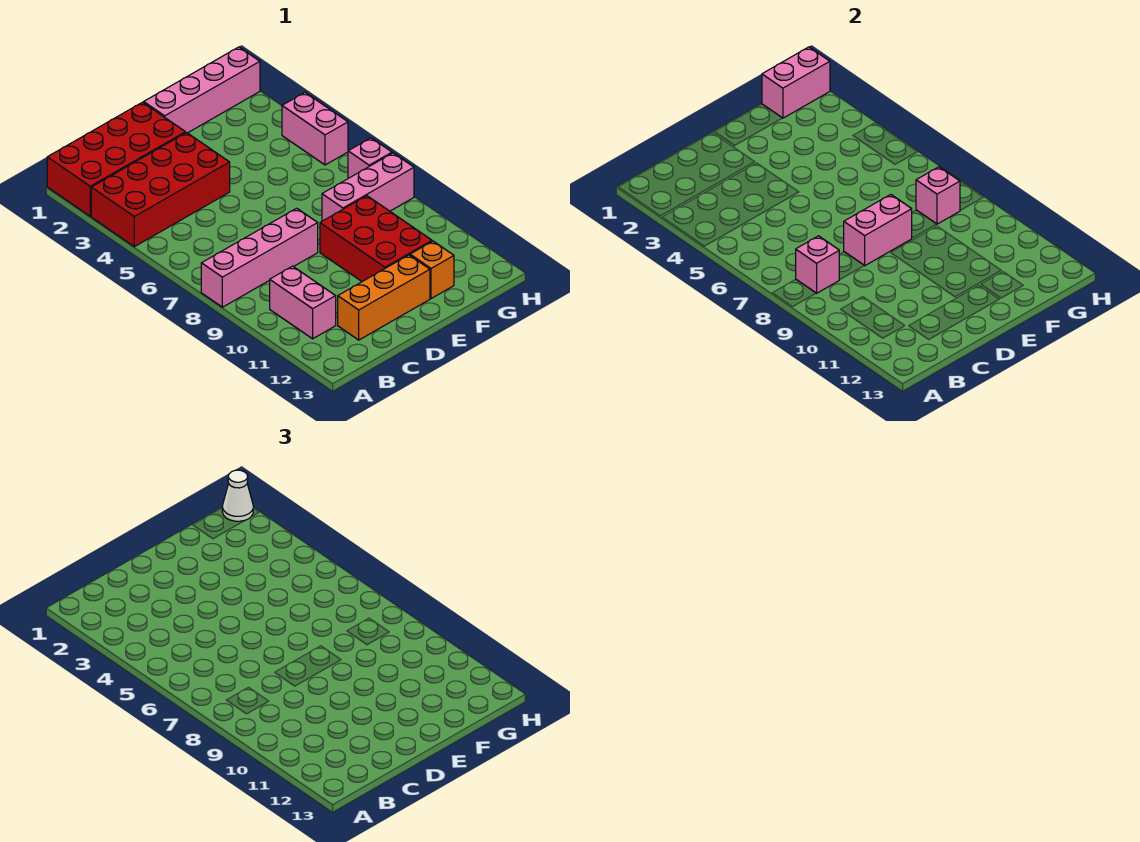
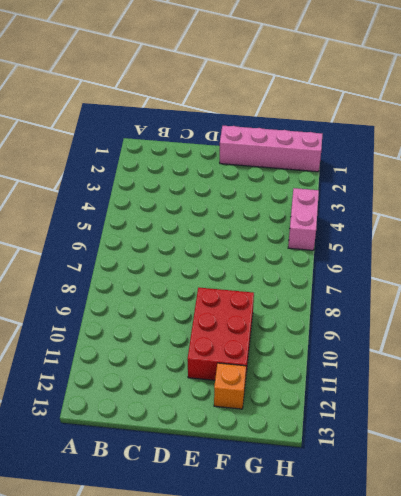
none -> red brick A1:D2 level 1
none -> red brick A3:D4 level 1
none -> pink brick A8:D8 level 1

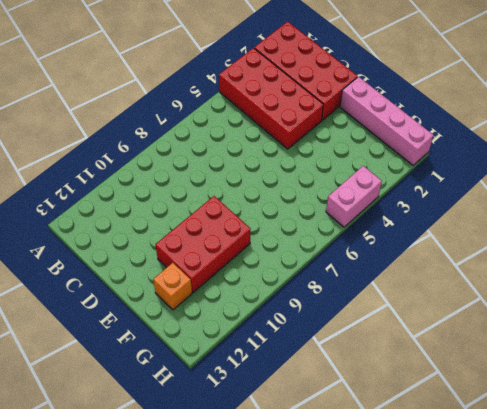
none -> pink brick A8:D8 level 1
none -> pink brick B10:B11 level 1
none -> orange brick C12:E12 level 1

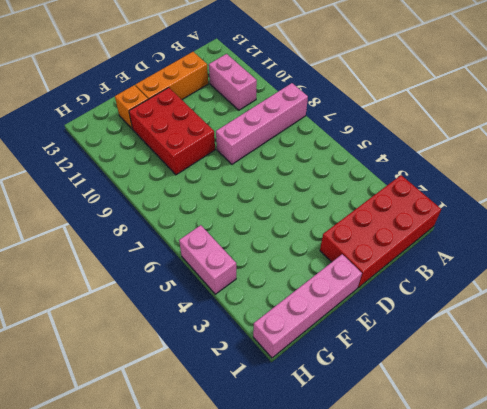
none -> red brick A3:D4 level 1
none -> pink brick F8:H8 level 1
none -> pink brick H7 level 1

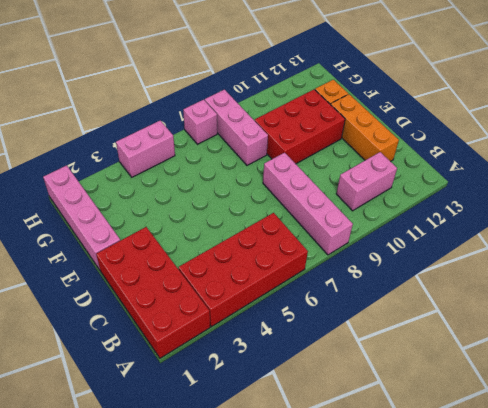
red brick A3:B6 level 1 -> red brick A3:D4 level 1
none -> pink brick B8 level 2
none -> pink brick D8:E8 level 2
none -> pink brick G1:H1 level 2

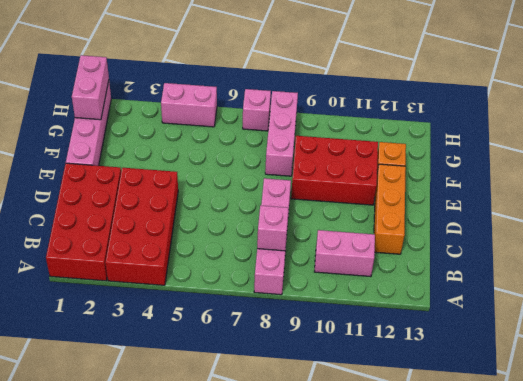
none -> pink brick D8:E8 level 2
none -> pink brick G8 level 2
none -> white cone H1 level 3

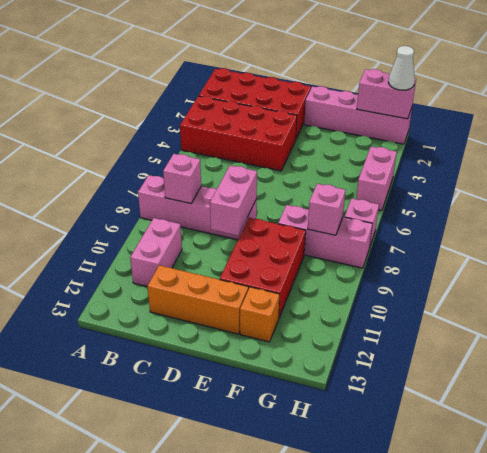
pink brick D8:D9 level 2 -> pink brick D8:E8 level 2

